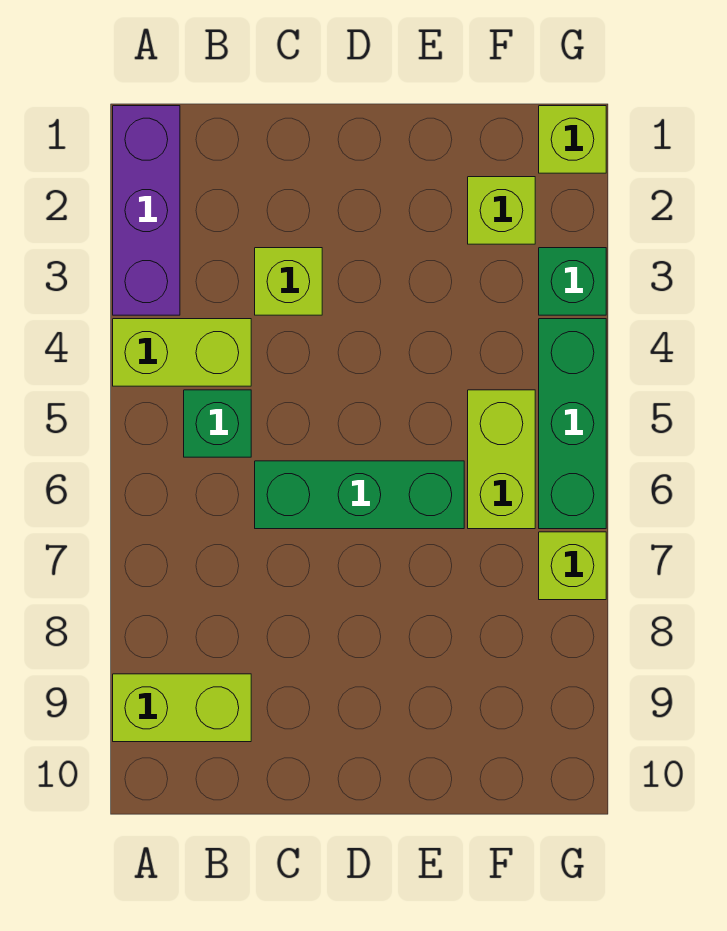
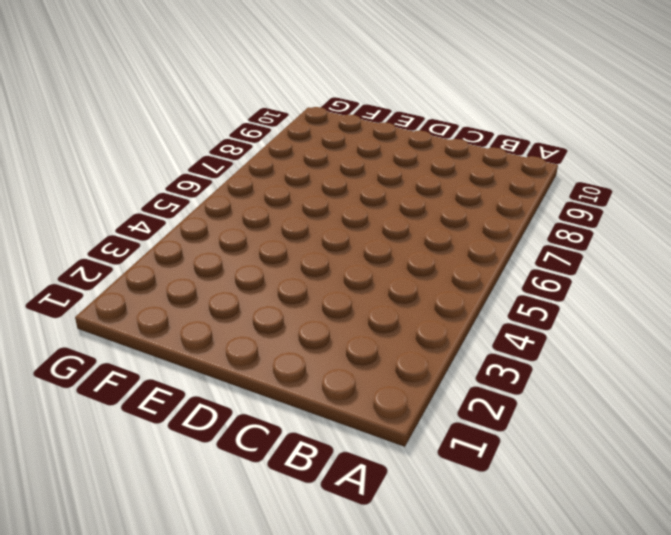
none -> purple brick A1:A3 level 1
none -> lime brick A4:B4 level 1
none -> lime brick A9:B9 level 1

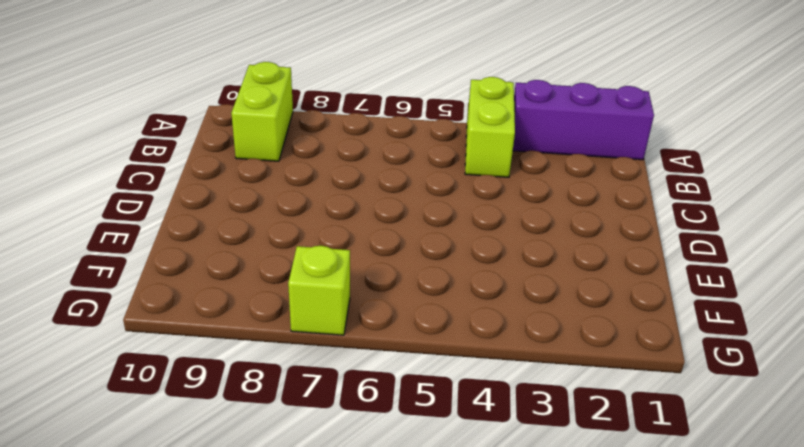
none -> green brick B5 level 1
none -> lime brick C3 level 1
none -> green brick C6:E6 level 1

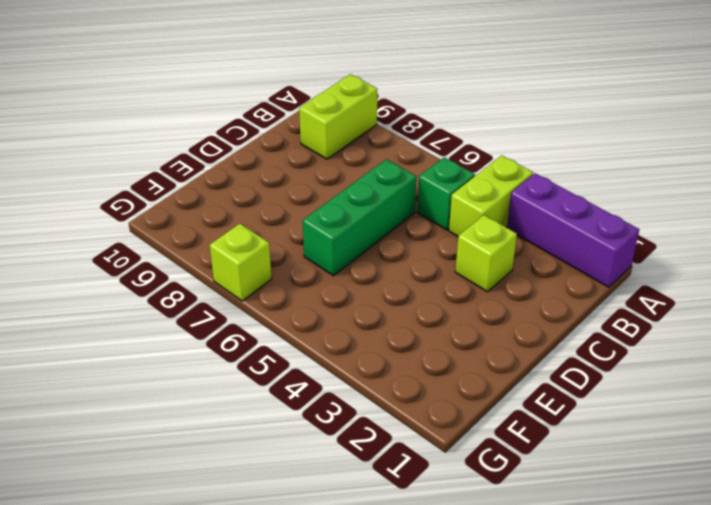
none -> lime brick F2 level 1
none -> lime brick F5:F6 level 1
none -> lime brick G1 level 1

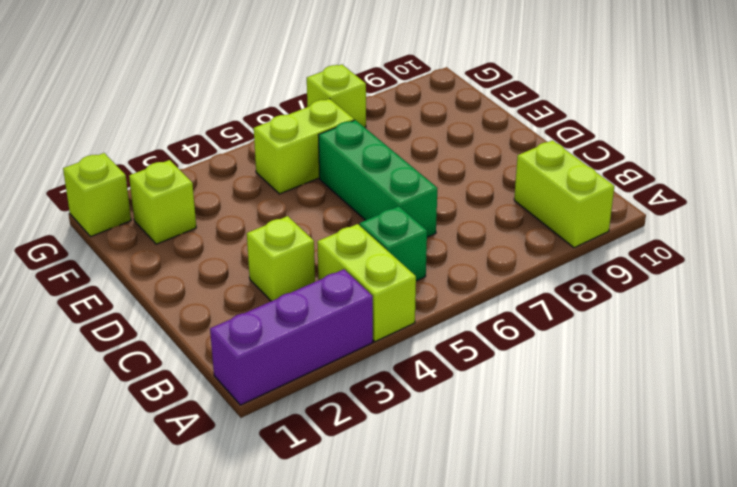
none -> green brick G3 level 1
none -> green brick G4:G6 level 1

